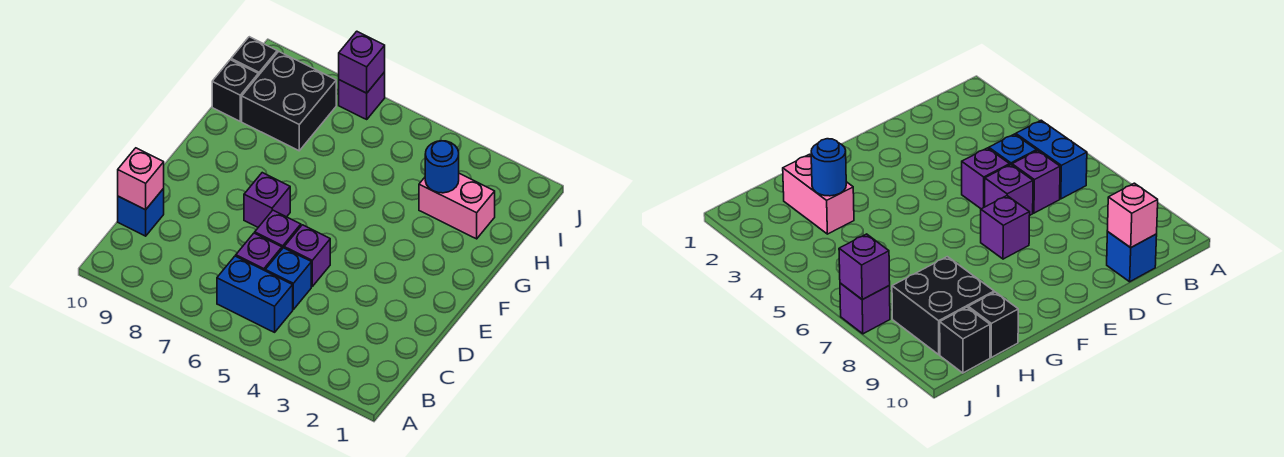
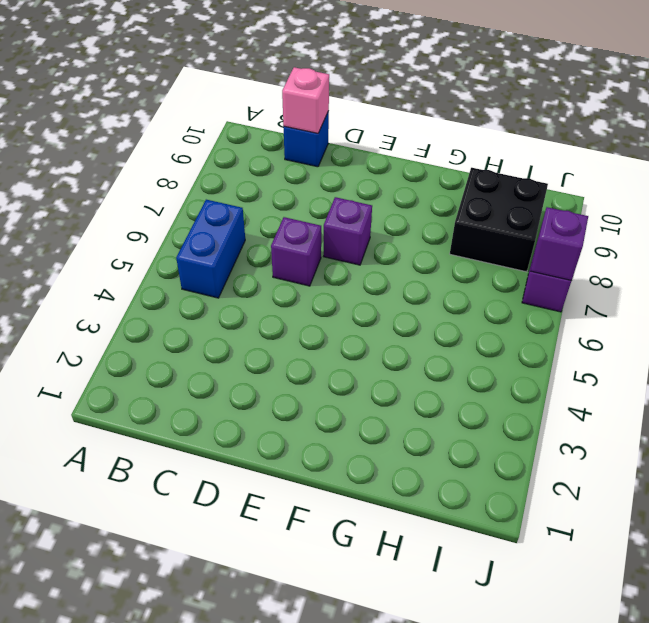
none -> blue brick C5 level 1
none -> purple brick C6 level 1
none -> purple brick D5 level 1

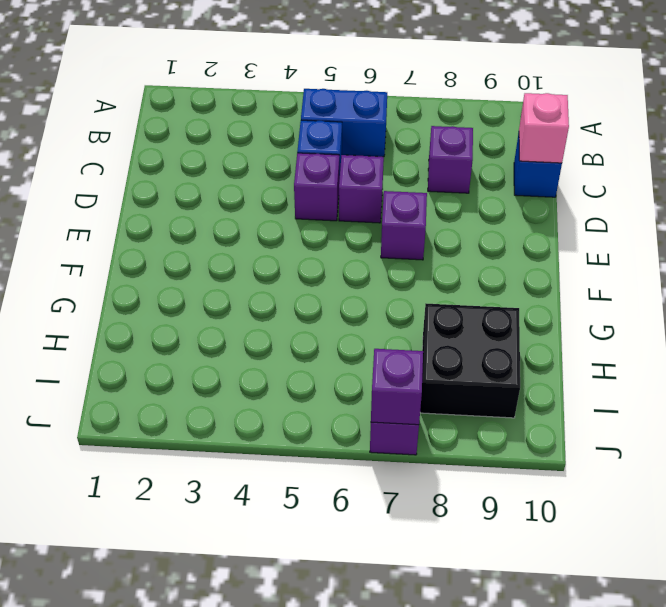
purple brick C8 level 1 -> purple brick C6 level 1
none -> pink brick H2:H3 level 1
none -> black brick H10 level 1
none -> black brick I10 level 1

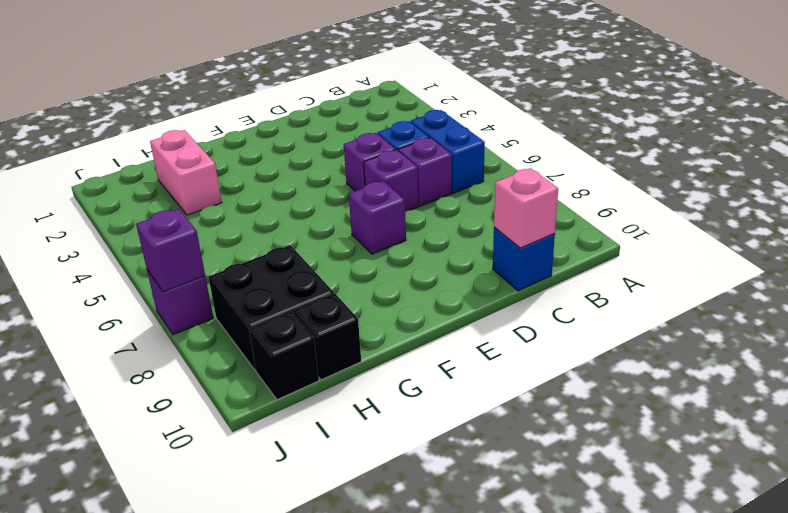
none -> blue round brick H3 level 2

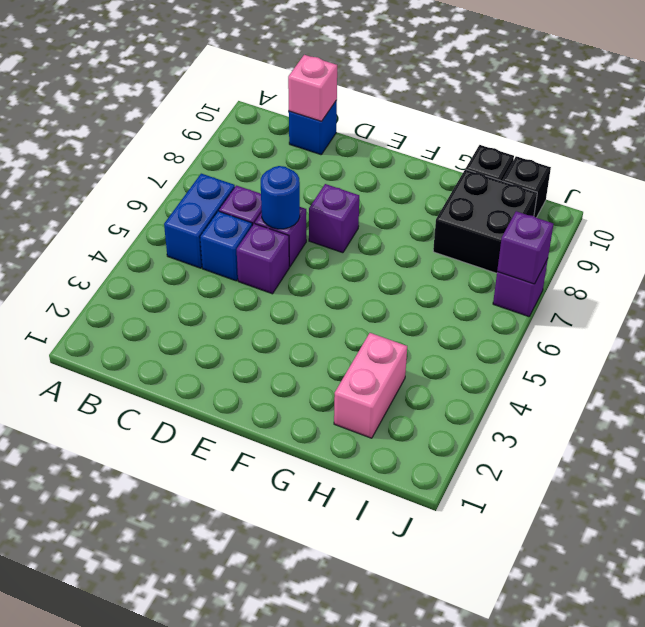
blue round brick D6 level 2 -> blue round brick H3 level 2

